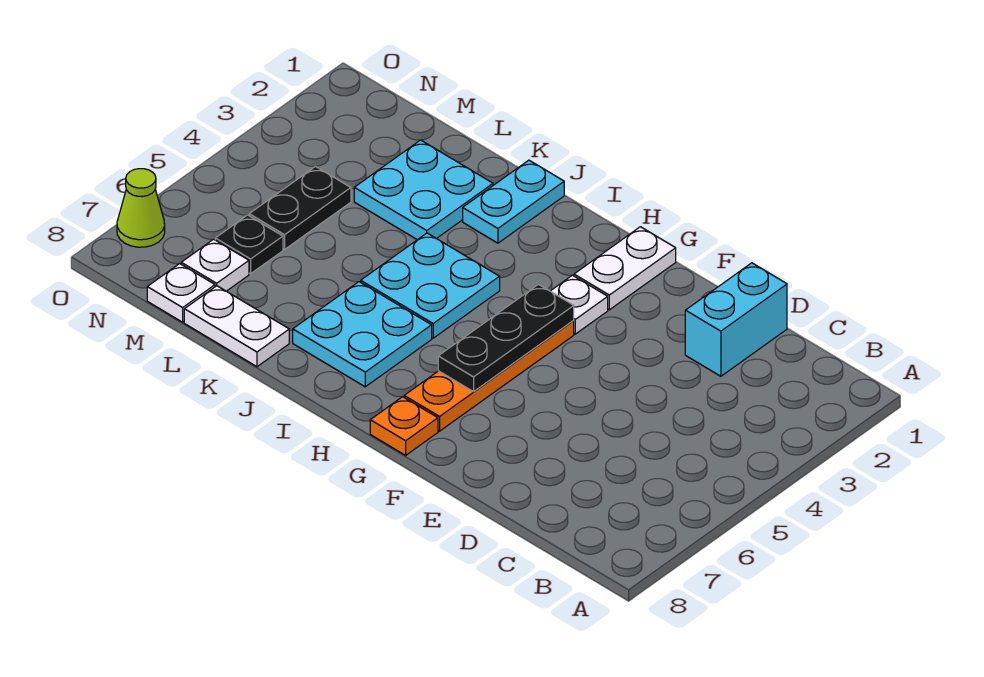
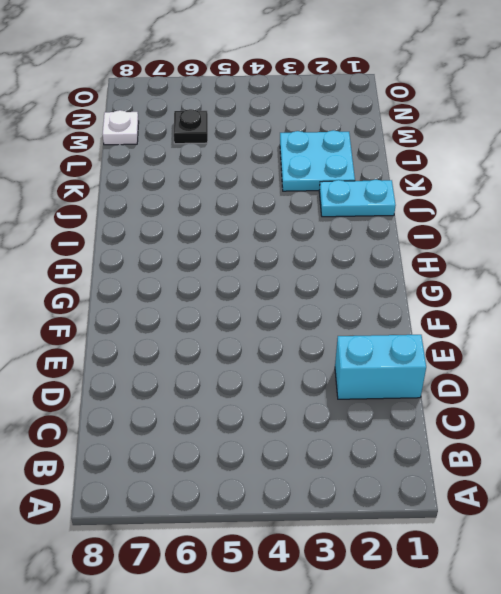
none -> white plate G1:G2 level 1
none -> white plate G3 level 1
none -> orange plate G4:G7 level 1

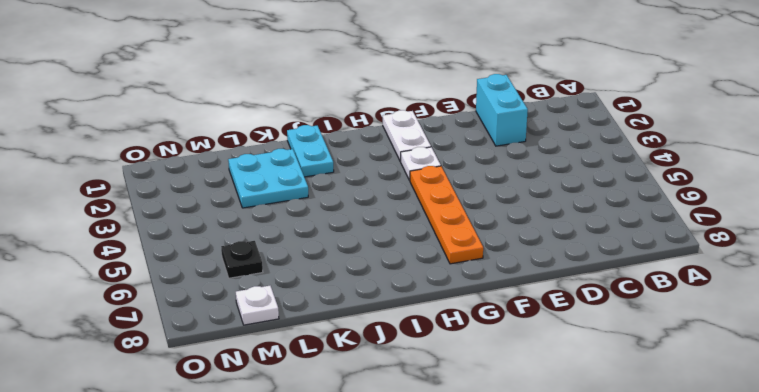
none -> orange plate G8 level 1
none -> cyan plate I4:J5 level 1
none -> cyan plate I6:J7 level 1

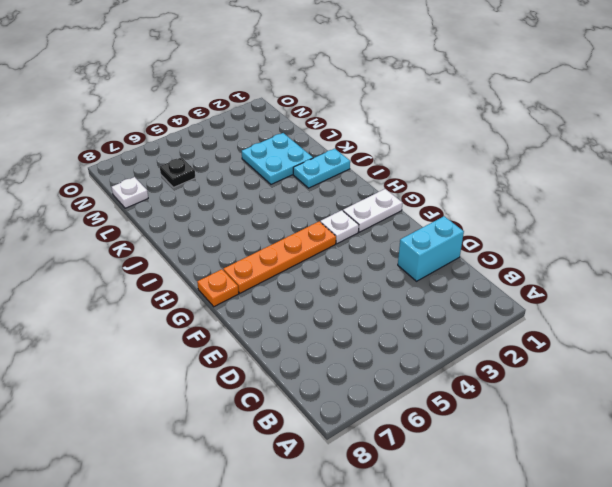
none -> cyan plate I4:J5 level 1
none -> cyan plate I6:J7 level 1
none -> white plate K8:L8 level 1

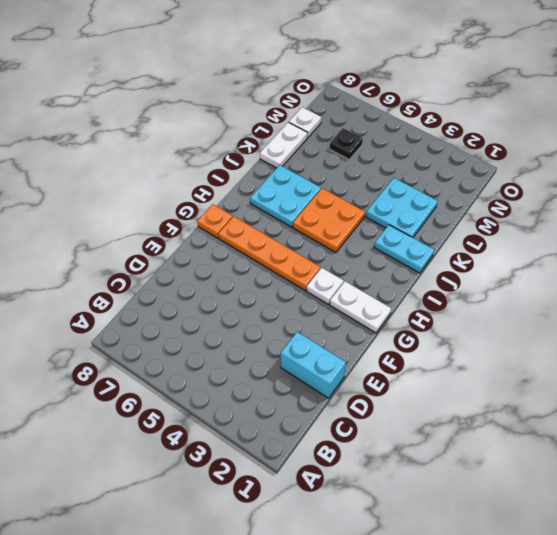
orange plate I4:J5 level 1 -> cyan plate I4:J5 level 1
none -> black plate M4:M5 level 1
none -> white plate M7 level 1
none -> lime cone O7 level 1

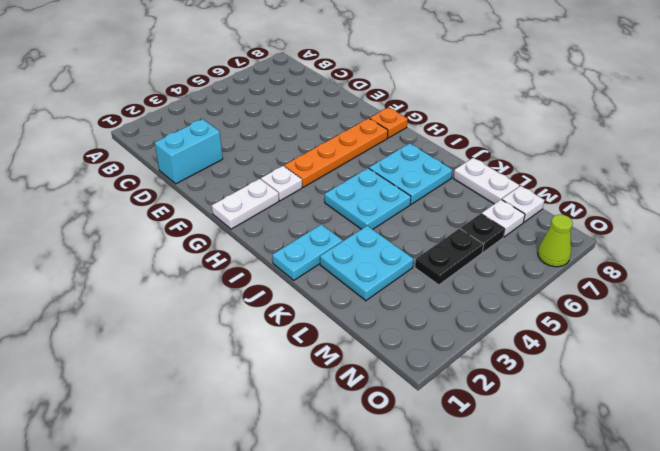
none -> black plate G4:G6 level 2

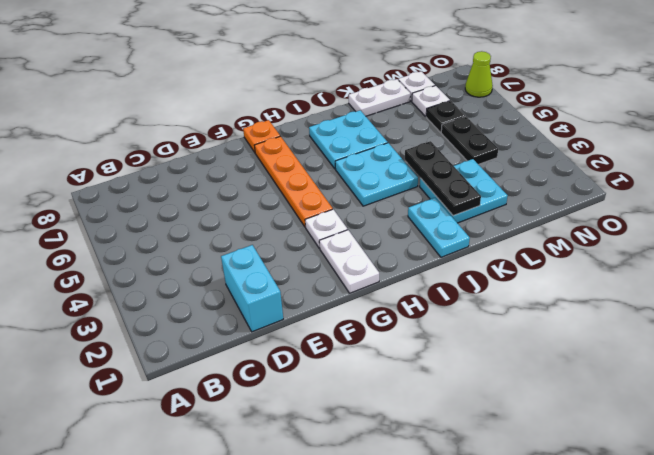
black plate K2:K4 level 2 -> black plate G4:G6 level 2

